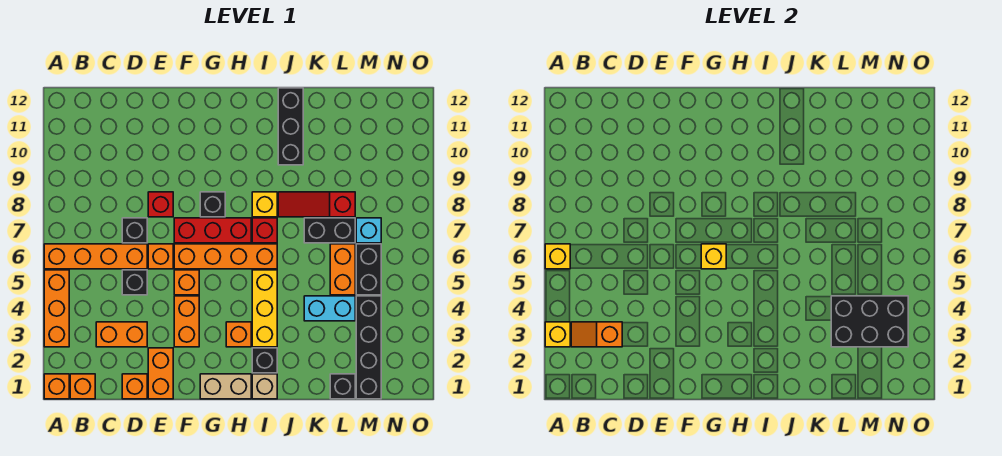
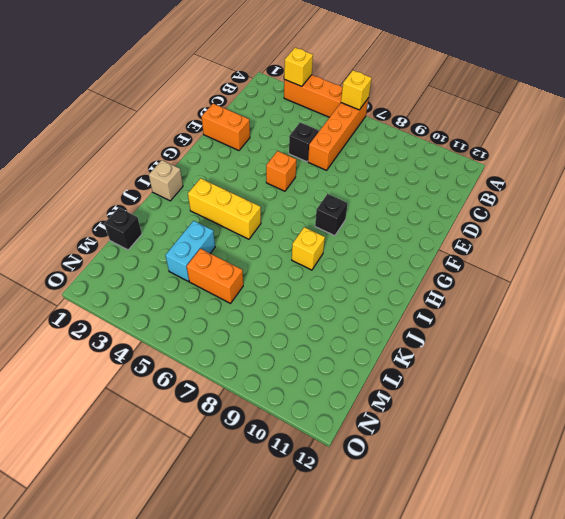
none -> orange brick A1 level 1
none -> orange brick B1 level 1
none -> orange brick C3:D3 level 1
none -> orange brick D1 level 1

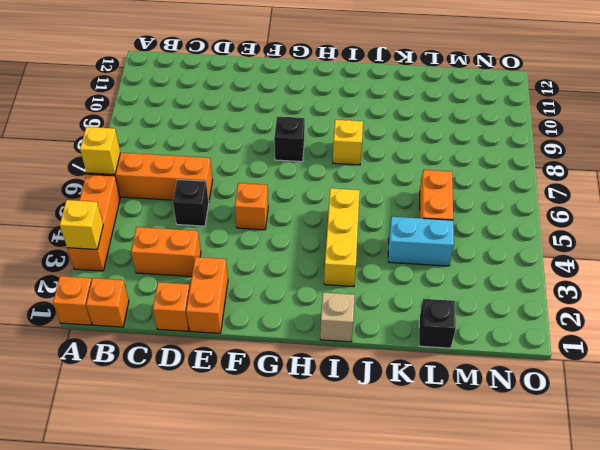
none -> black brick D7 level 1
none -> orange brick E6 level 1
none -> red brick E8 level 1
none -> orange brick F3:F4 level 1

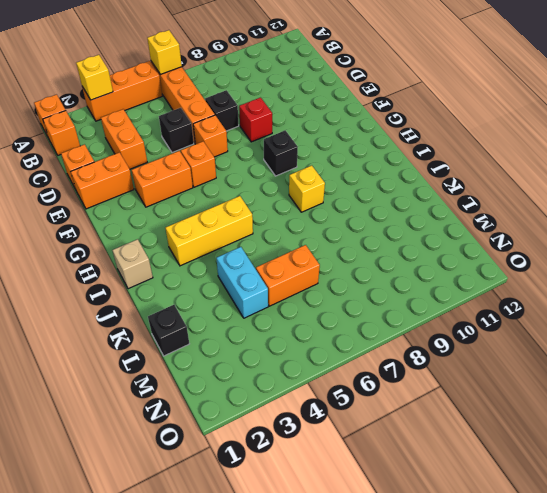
none -> orange brick F6:I6 level 1
none -> red brick F7:H7 level 1
none -> tan brick G1:H1 level 1
none -> orange brick H3 level 1

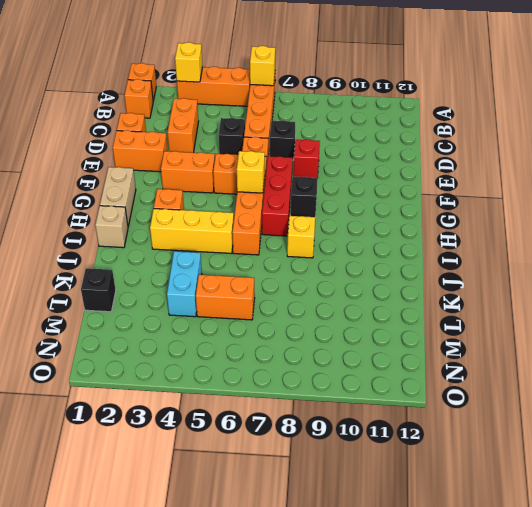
none -> black brick I2 level 1
none -> red brick I7 level 1
none -> red slope J8:L8 level 1 top L
none -> black brick J10:J12 level 1

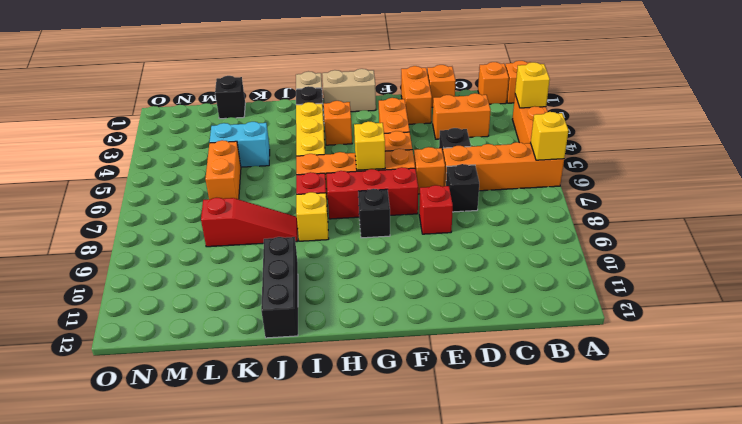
none -> black brick K7:L7 level 1
none -> black brick M1:M4 level 1
none -> black brick M5:M6 level 1
none -> cyan brick M7 level 1

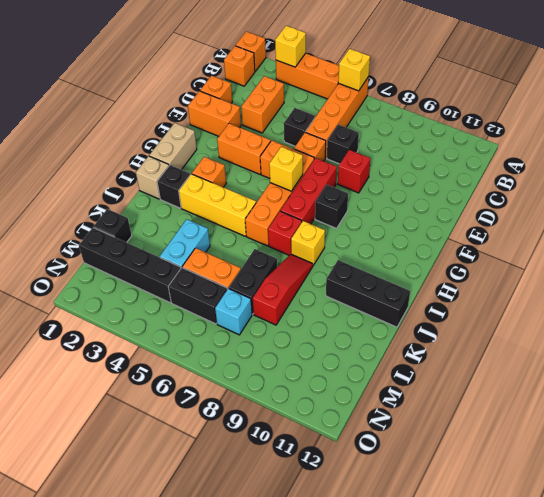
none -> orange slope B3:C3 level 2 top C
none -> black brick L3:N4 level 2

